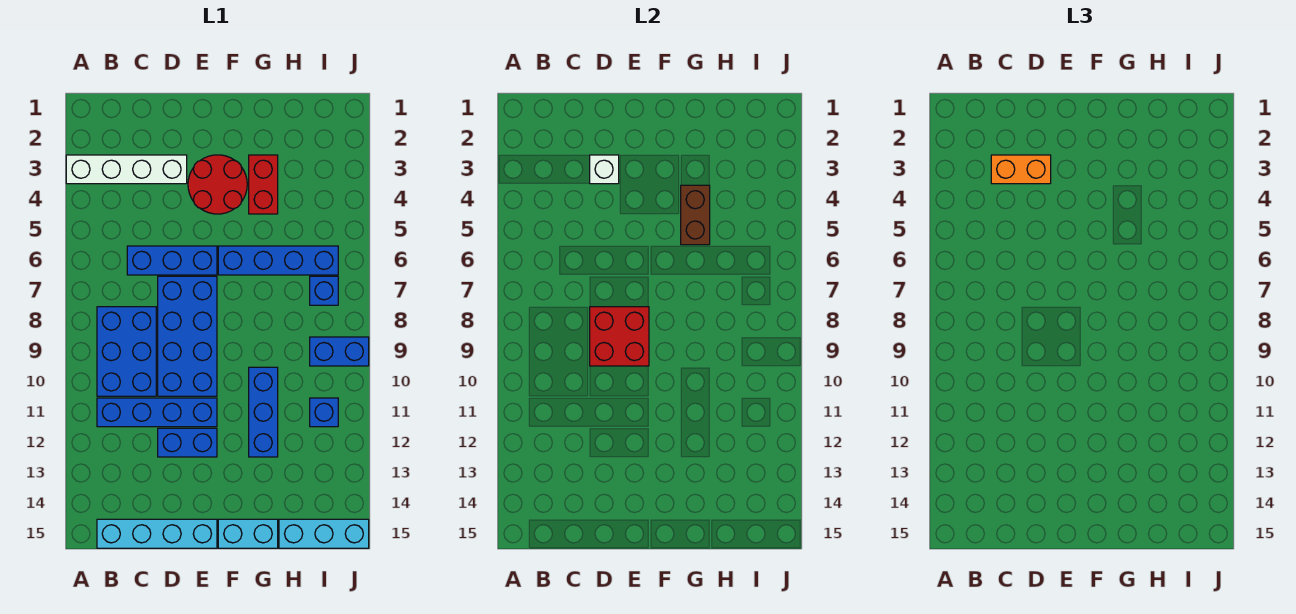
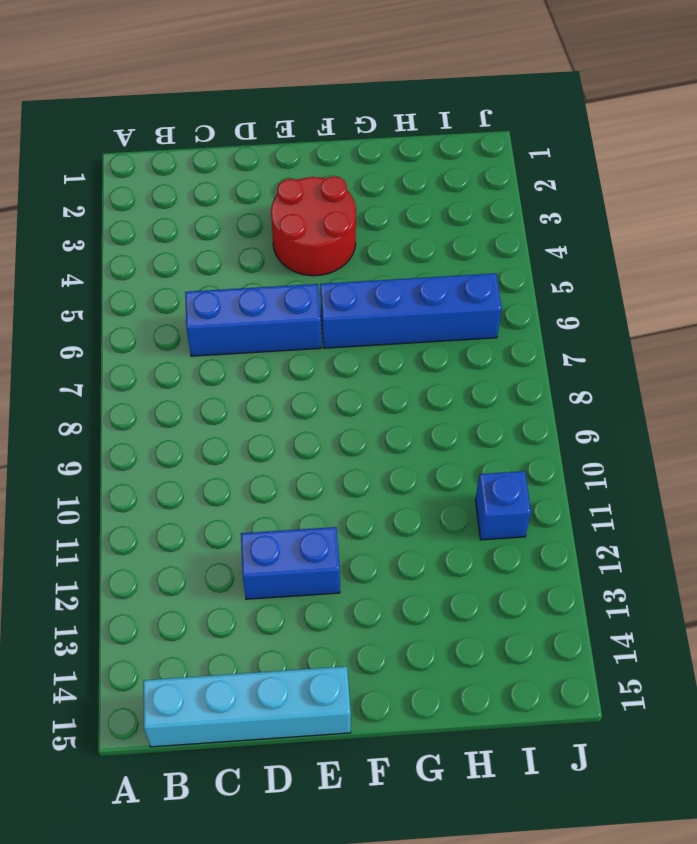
none -> white brick A3:D3 level 1
none -> blue brick B8:C10 level 1
none -> blue brick B11:E11 level 1

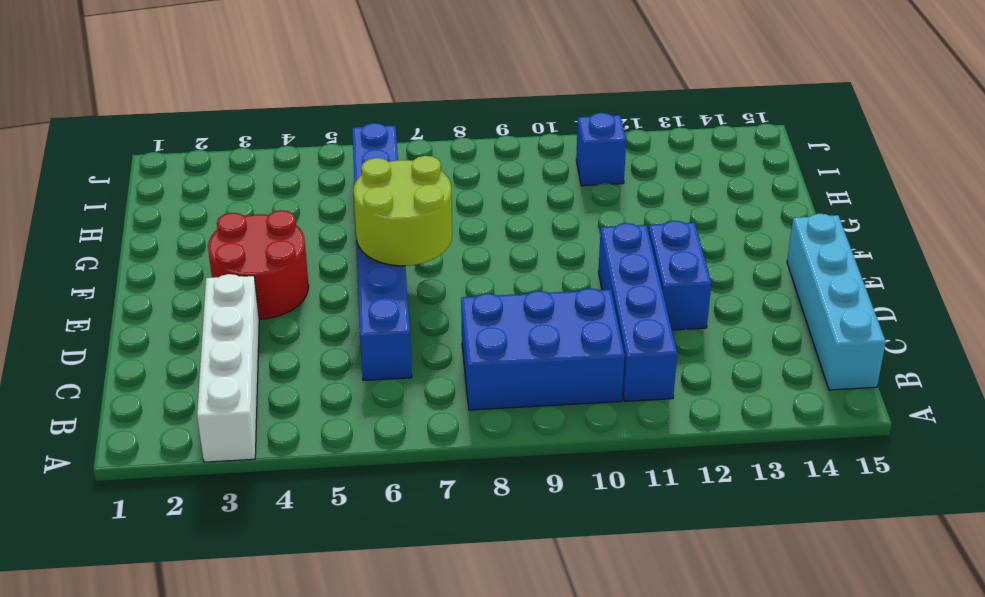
lime round brick E6:F7 level 2 -> none
none -> blue brick D7:E10 level 1
none -> cyan brick F15:G15 level 1
none -> red brick G3:G4 level 1

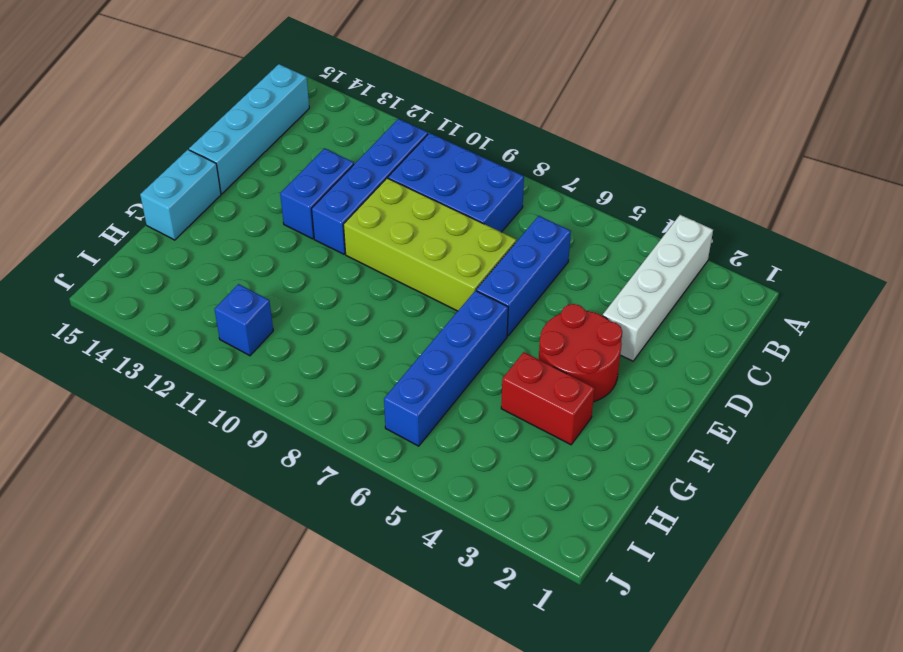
lime brick D7:E10 level 1 -> blue brick D7:E10 level 1
none -> blue brick G10:G12 level 1
none -> cyan brick H15:J15 level 1
none -> blue brick I7 level 1

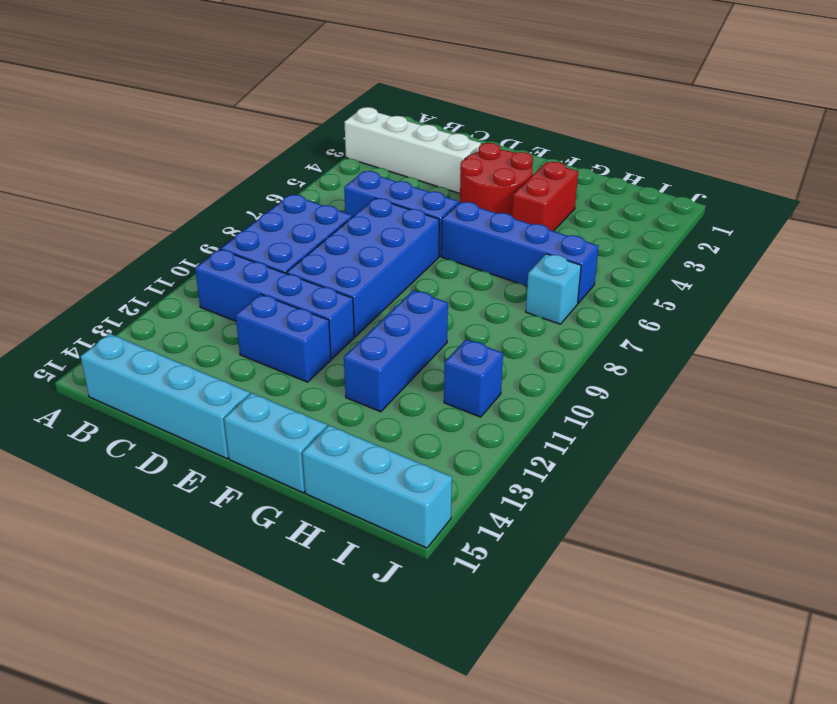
cyan brick I7 level 1 -> blue brick I7 level 1
none -> blue brick I9:J9 level 1
none -> white brick D3 level 2
none -> red brick D8:E9 level 2

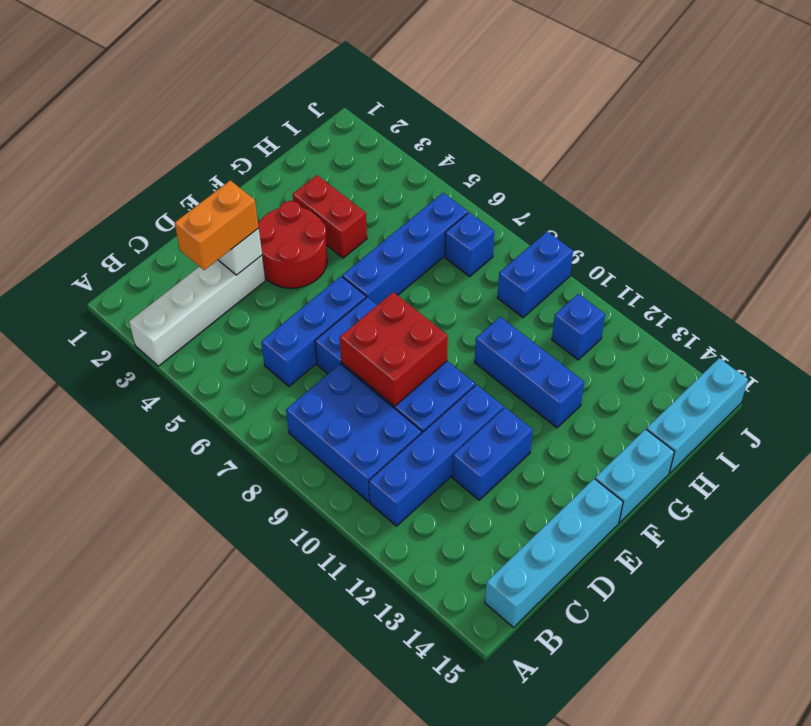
none -> brown brick G4:G5 level 2

